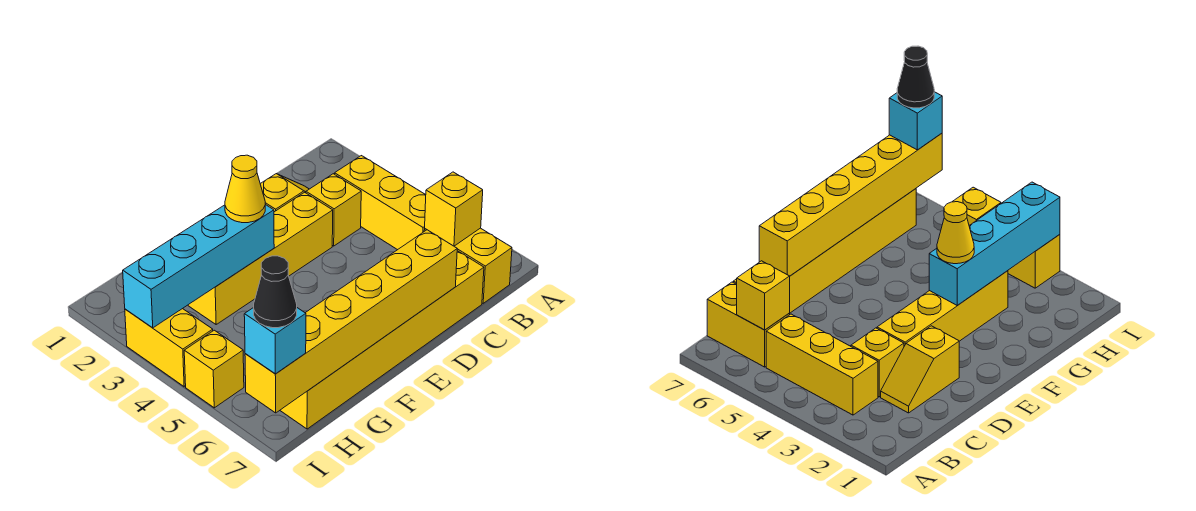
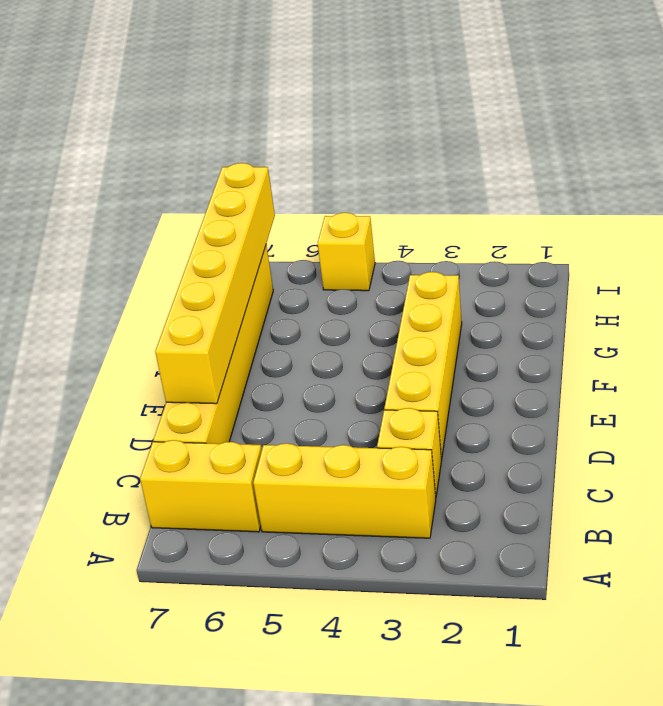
none -> yellow slope C2:D2 level 1 top D
none -> yellow brick I3:I4 level 1
none -> yellow brick B6 level 2

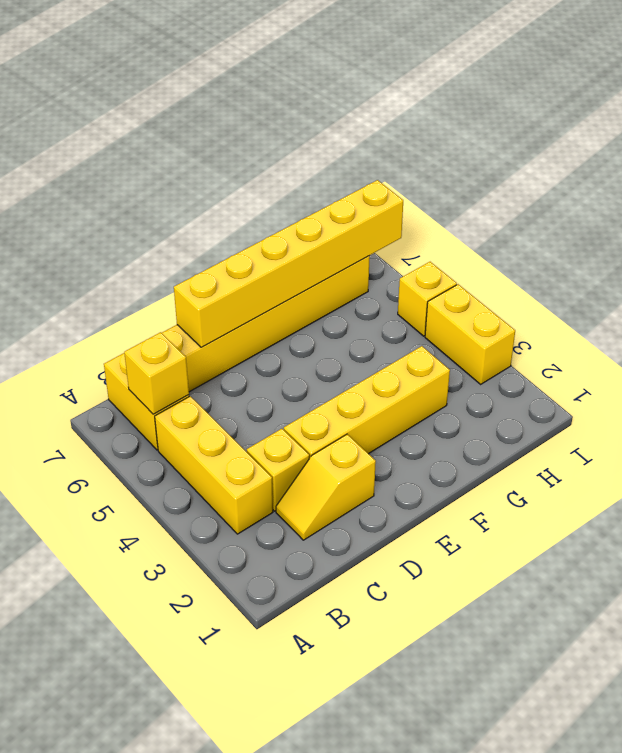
none -> cyan brick F3:I3 level 2
none -> yellow cone F3 level 3
none -> cyan brick I7 level 3

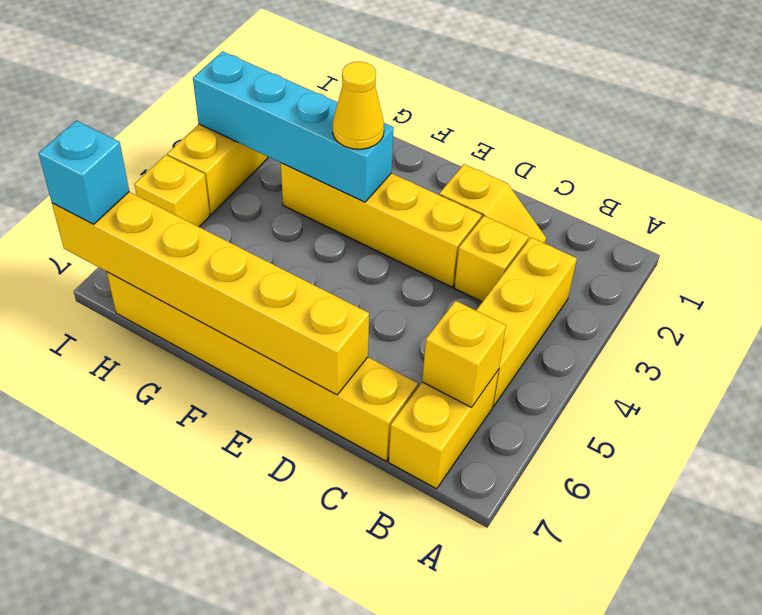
none -> black cone I7 level 4

